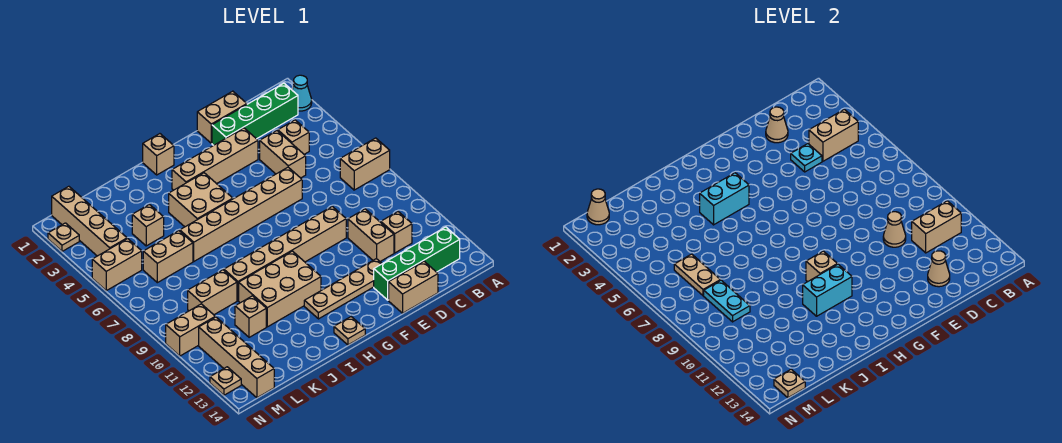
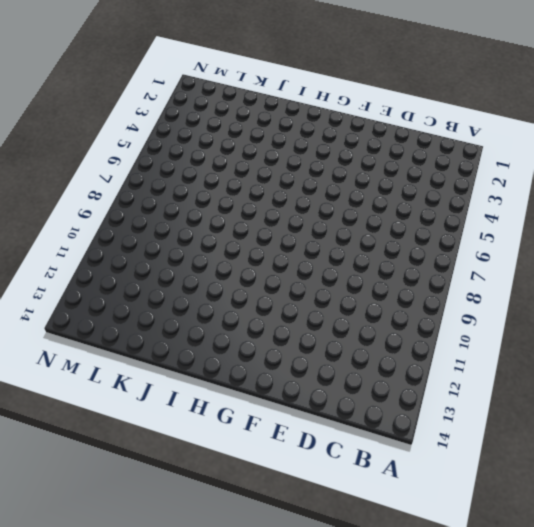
none -> cyan cone A2 level 1
none -> tan brick A7:B7 level 1
none -> green brick B2:E2 level 1
none -> green brick B13:E13 level 1

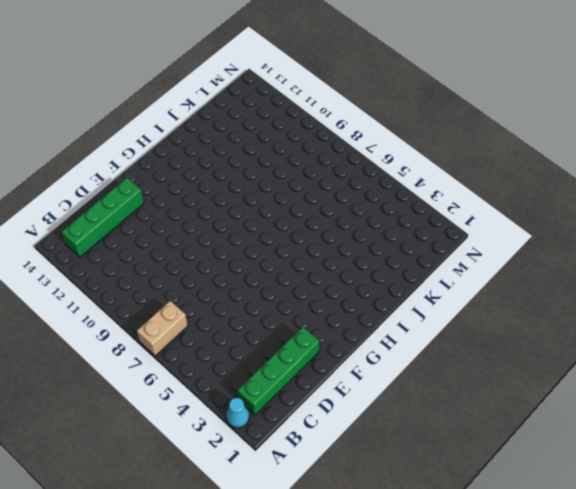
none -> tan brick C4 level 1
none -> tan brick C11 level 1
none -> tan brick D1:E1 level 1
none -> tan brick D4:D5 level 1

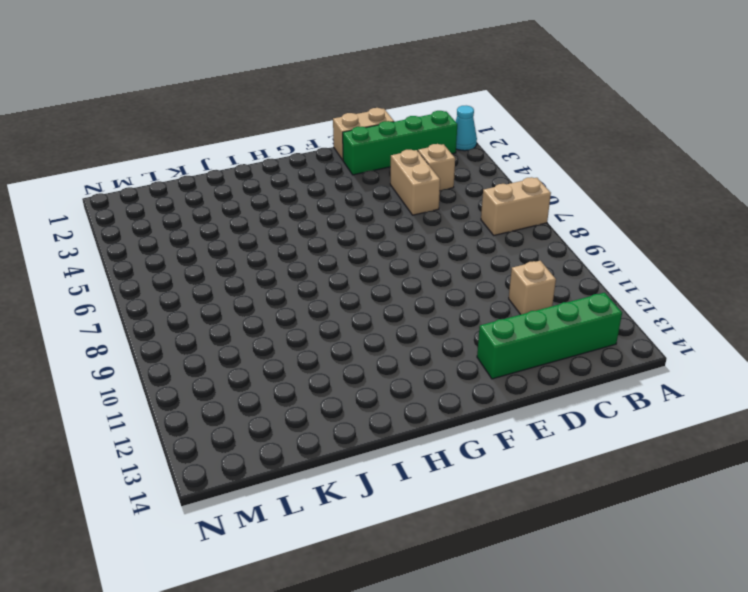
none -> tan brick D10:D11 level 1
none -> tan brick D14:E14 level 1
none -> tan brick E3:H3 level 1
none -> tan brick E6:J6 level 1

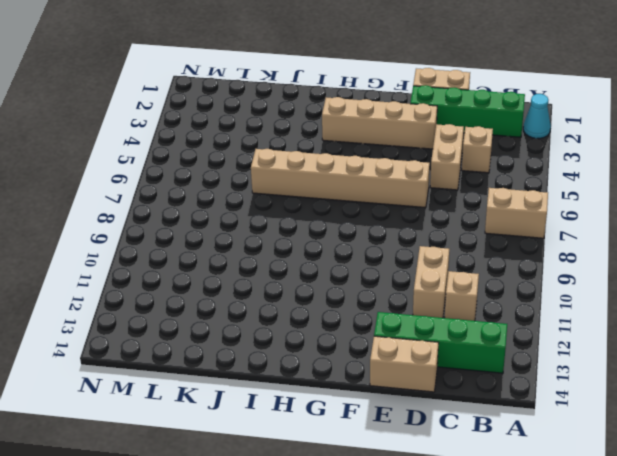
none -> tan brick E9:J9 level 1
none -> tan plate E12:H12 level 1
none -> tan brick H1 level 1
none -> tan brick H4:I5 level 1

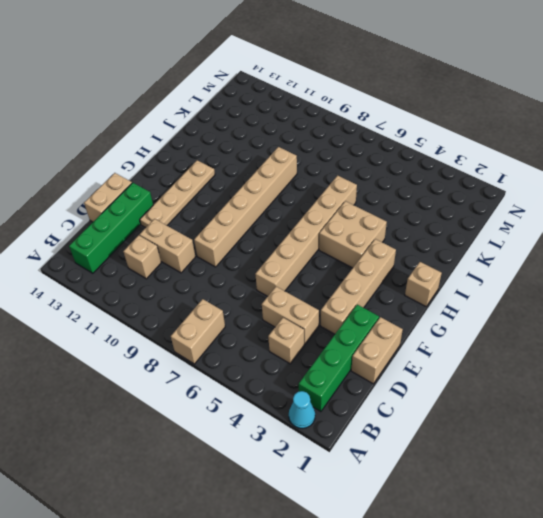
none -> tan brick H10:J11 level 1
none -> tan plate H14 level 1
none -> tan brick K4 level 1
none -> tan brick K6:L6 level 1

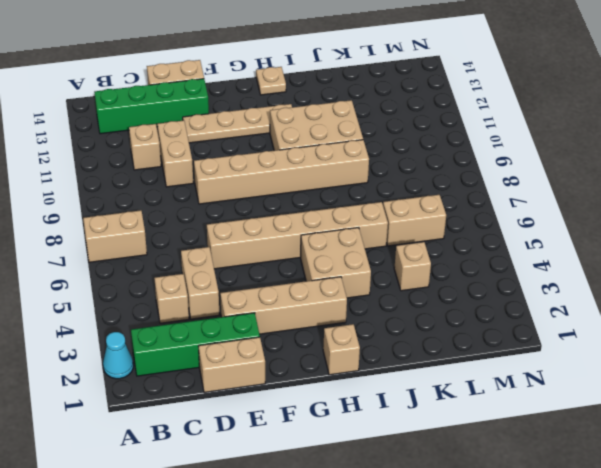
none -> tan brick K9:L9 level 1
none -> tan brick K11 level 1
none -> tan brick M1:M4 level 1
none -> tan brick M5:N5 level 1

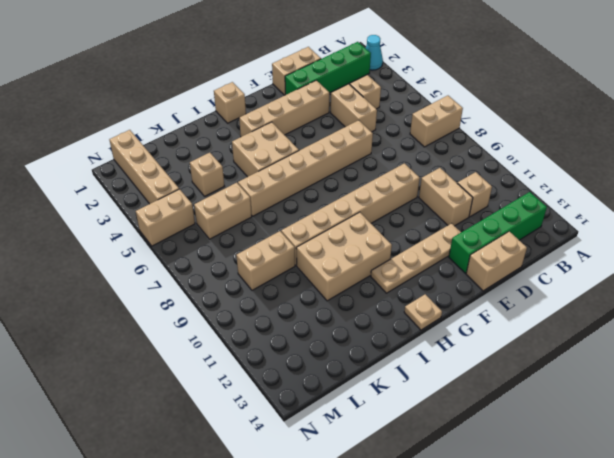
none -> tan brick K11 level 1
none -> tan brick M10:N10 level 1
none -> tan brick M11:M14 level 1
none -> tan plate N2 level 1

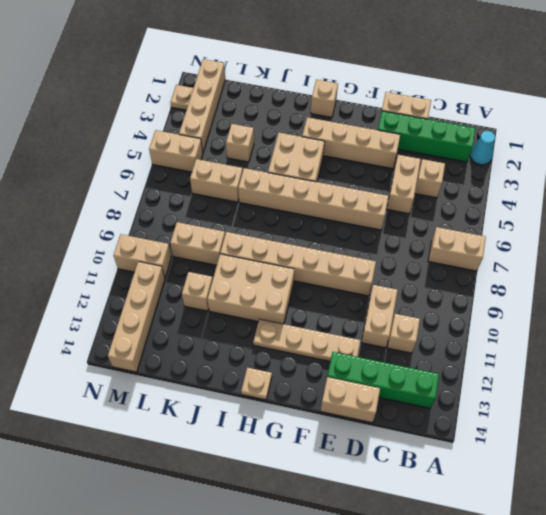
none -> tan plate N13 level 1
none -> tan brick B4:C4 level 2
none -> tan brick B11:C11 level 2
none -> tan cone D2 level 2

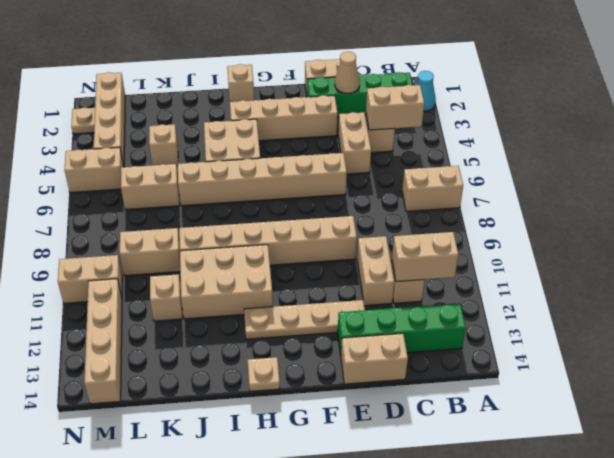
none -> tan plate N13 level 1
none -> cyan plate D4 level 2
none -> tan cone D10 level 2
none -> tan cone D13 level 2

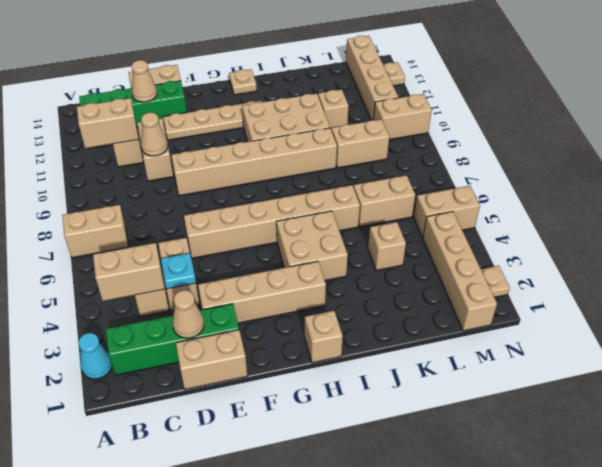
none -> cyan brick H4:I4 level 2
none -> tan brick H10 level 2
none -> cyan brick H11:I11 level 2
none -> tan plate L6:L7 level 2

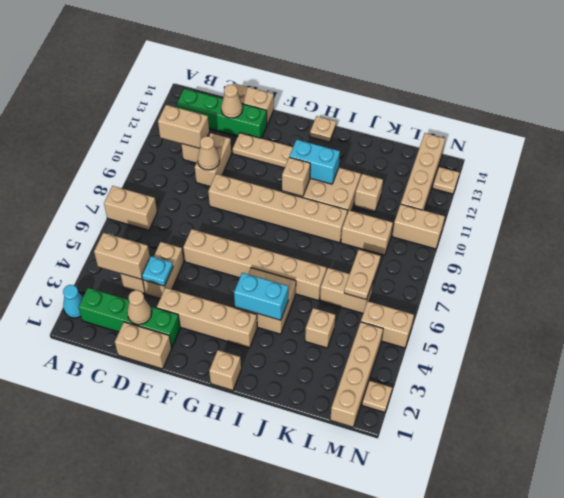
none -> cyan plate L8:L9 level 2
none -> tan cone M1 level 2
none -> tan plate M14 level 2

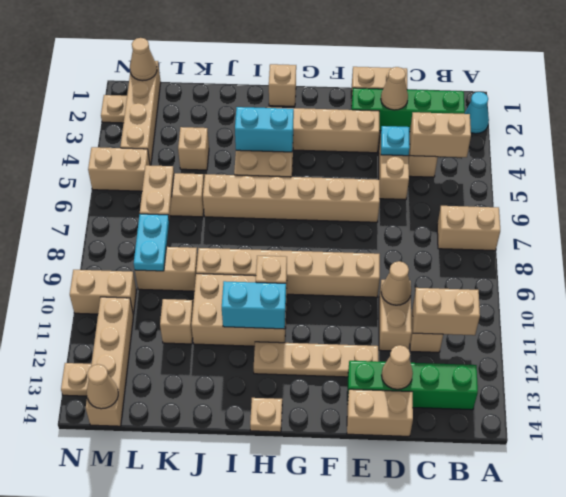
tan cone M14 level 2 -> tan plate M14 level 2

